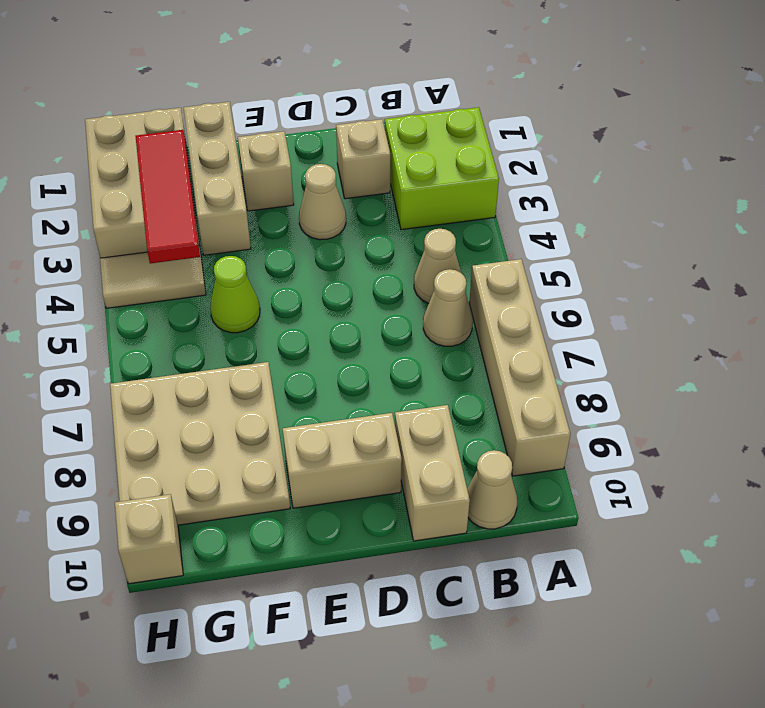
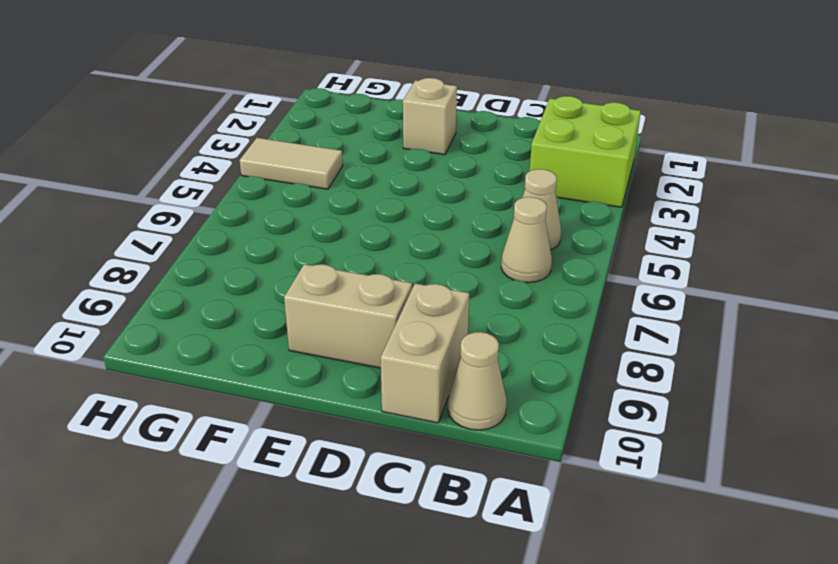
none -> tan brick A6:A9 level 1
none -> tan brick C2 level 1
none -> tan cone D3 level 1

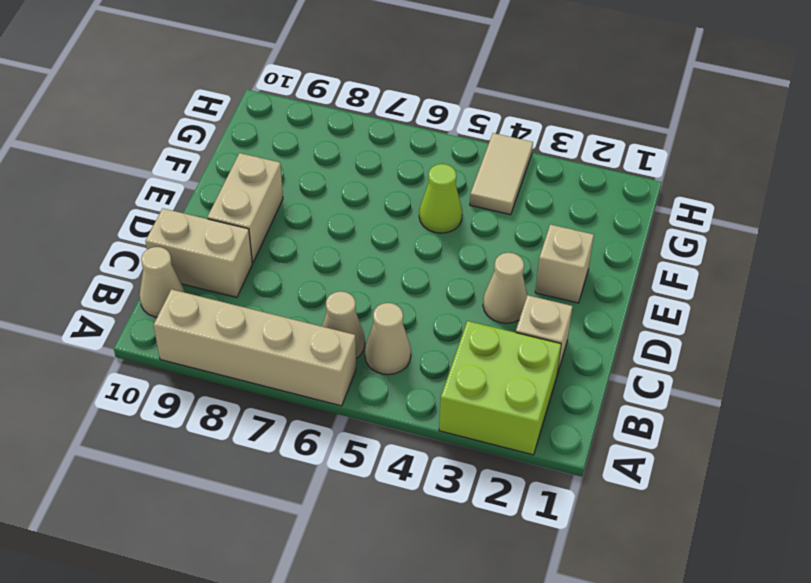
none -> tan brick F1:F3 level 1
none -> tan plate F7:H9 level 1
none -> tan brick G1:H3 level 1

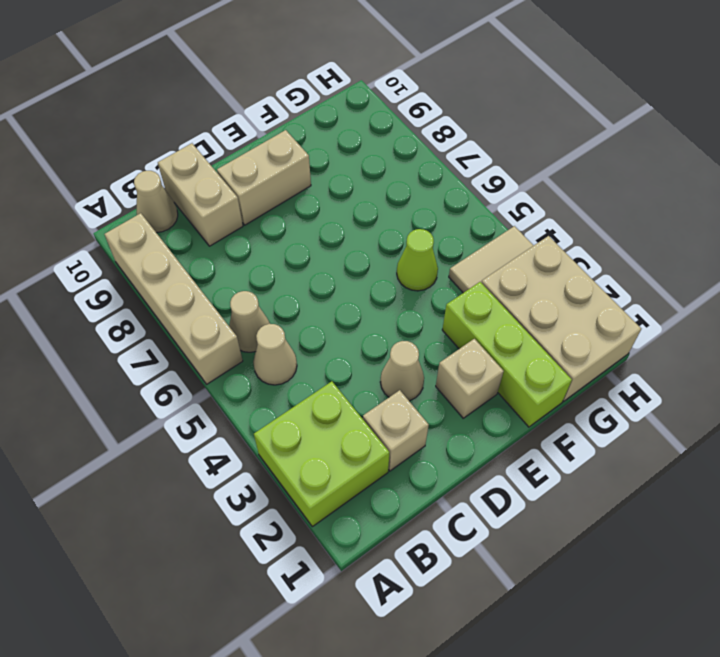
lime brick F1:F3 level 1 -> tan brick F1:F3 level 1
none -> tan plate F7:H9 level 1
none -> tan brick H10 level 1
none -> red tile G2:G4 level 2

